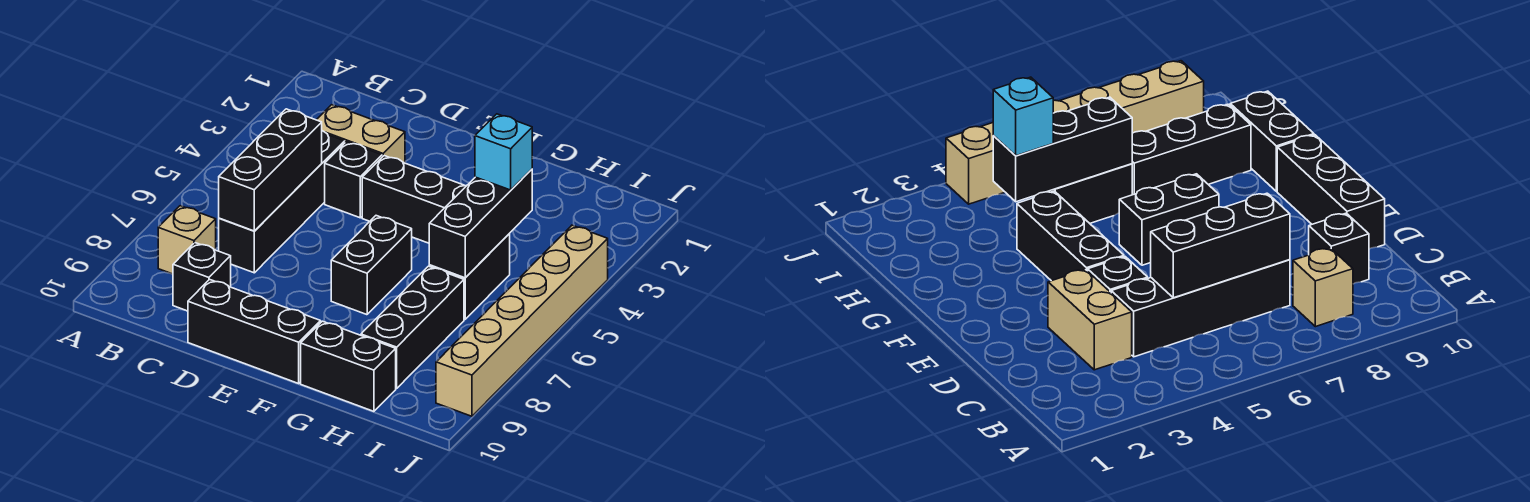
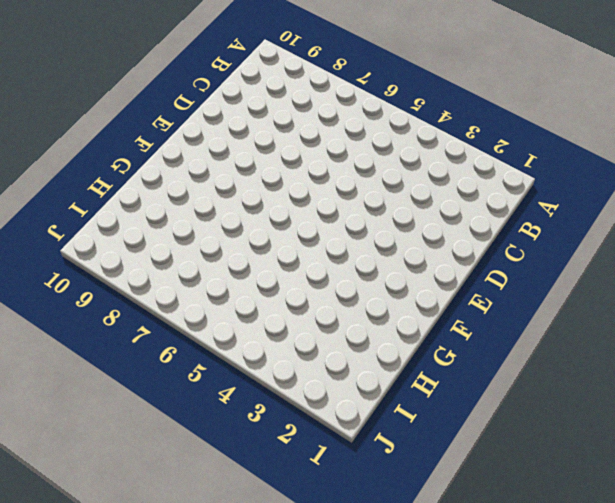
none -> tan brick B8 level 1
none -> tan brick C3:D3 level 1
none -> black brick C4:C7 level 1

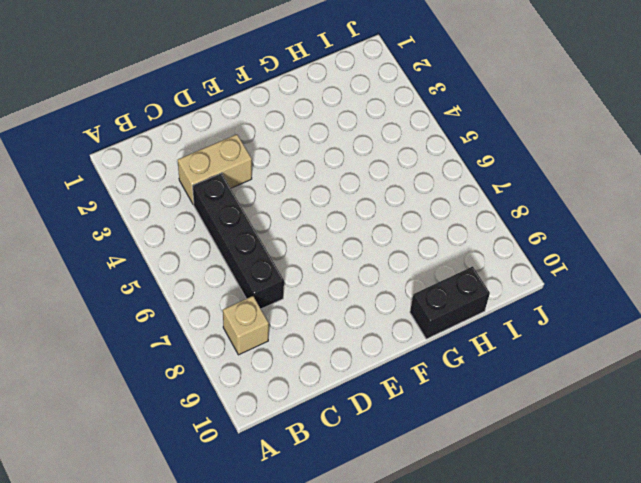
none -> black brick C9 level 1
none -> black brick D4 level 1
none -> black brick D10:F10 level 1

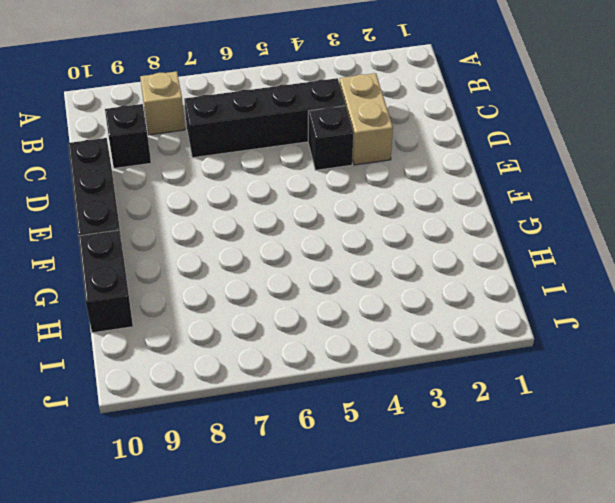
none -> black brick E4:G4 level 1
none -> black brick F6:F7 level 1
none -> black brick H5:H6 level 1

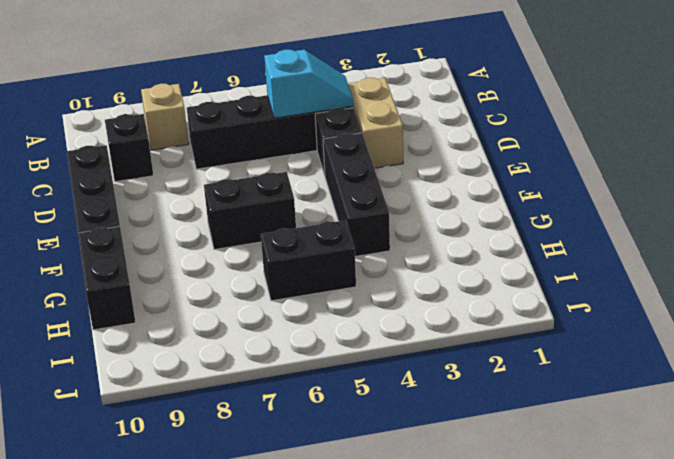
cyan slope C4:C5 level 2 top 5 -> black brick C5:C7 level 2
none -> black brick H7:H9 level 1
none -> tan brick J4:J9 level 1
none -> black brick H4:H6 level 2

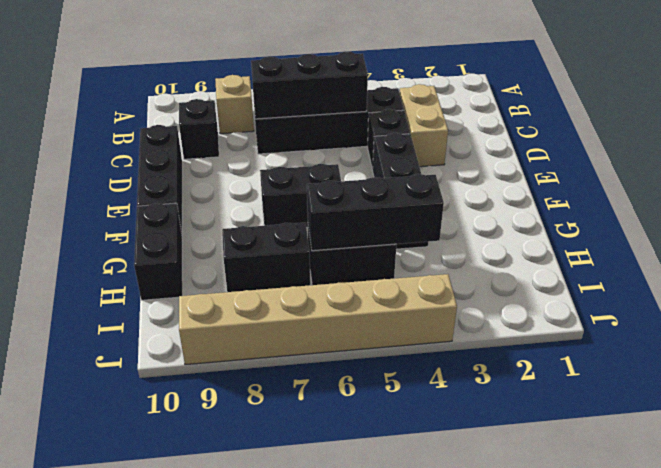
black brick H7:H8 level 1 -> black brick H7:H9 level 1
none -> cyan brick H4 level 3

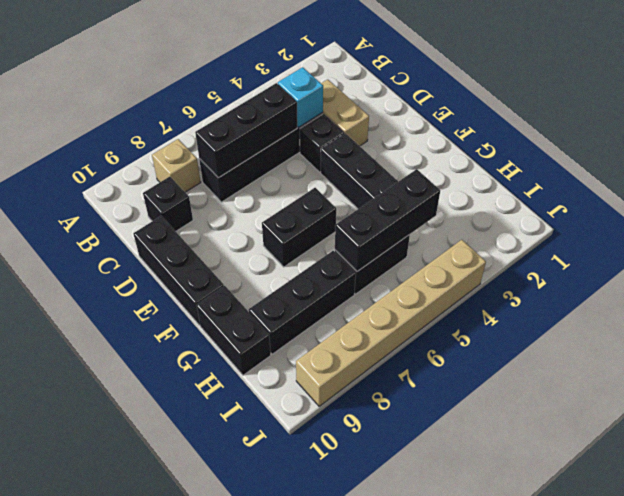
cyan brick C4 level 2 -> cyan brick H4 level 3

